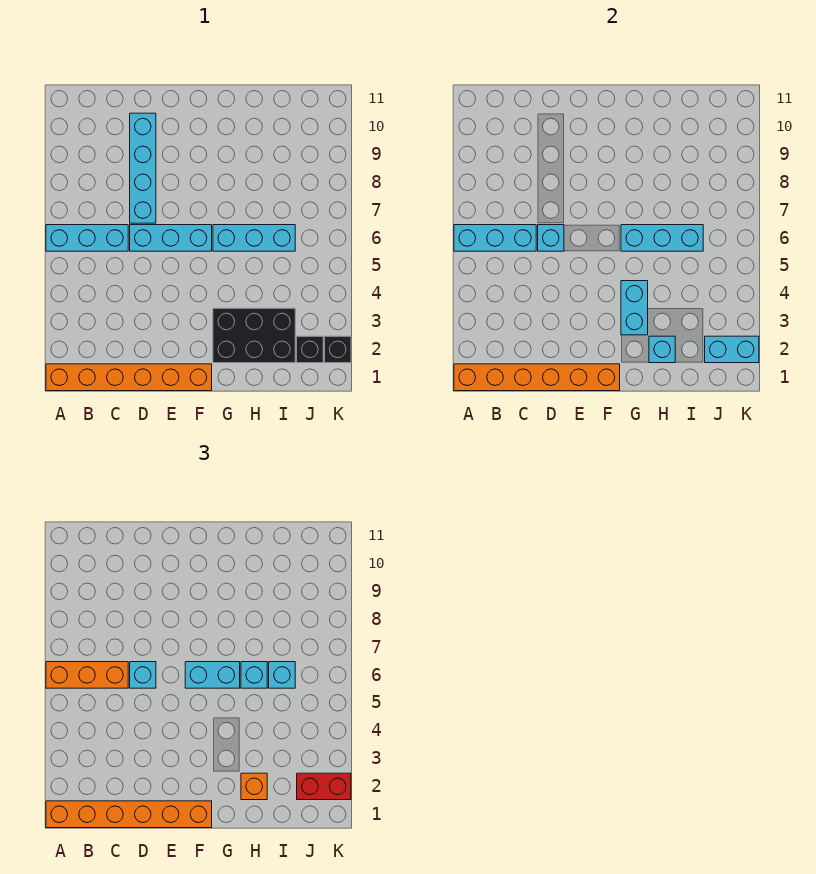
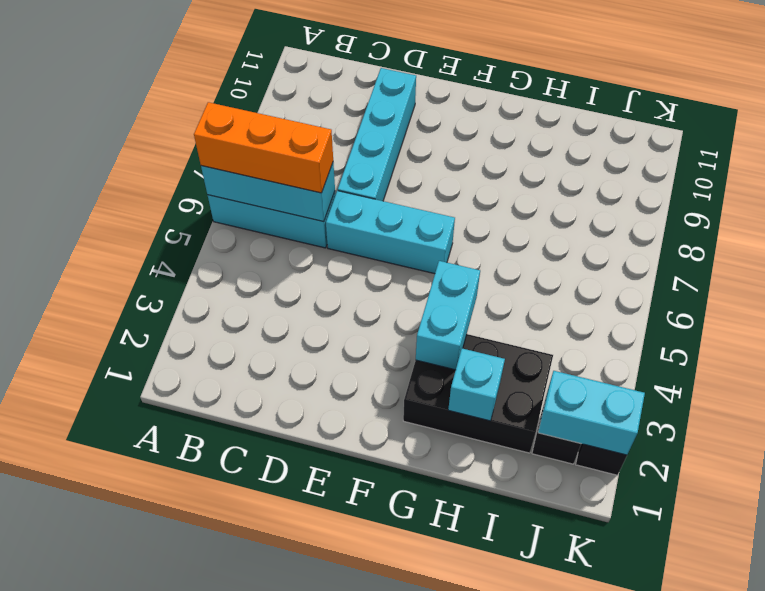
none -> orange brick A1:F1 level 1
none -> cyan brick G6:I6 level 1
none -> orange brick A1:F1 level 2

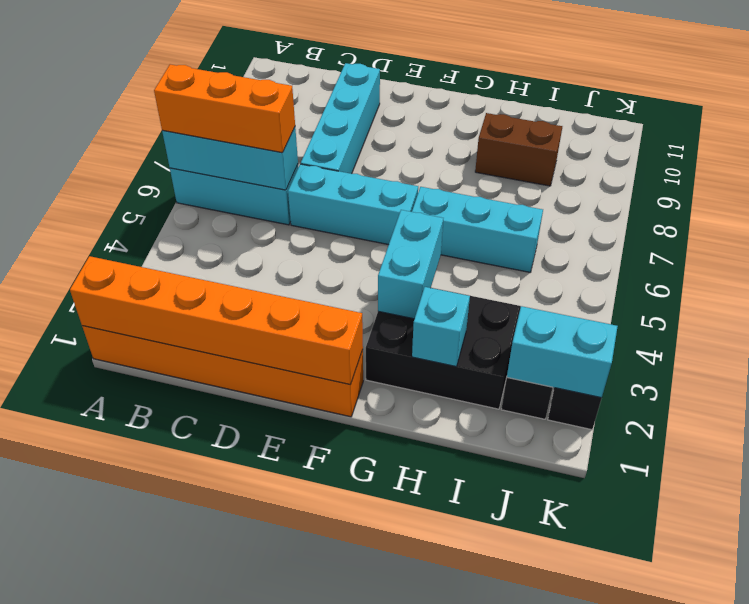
brown brick H9:I9 level 1 -> none
none -> cyan brick D6 level 2
none -> cyan brick G6:I6 level 2
none -> orange brick A1:F1 level 3

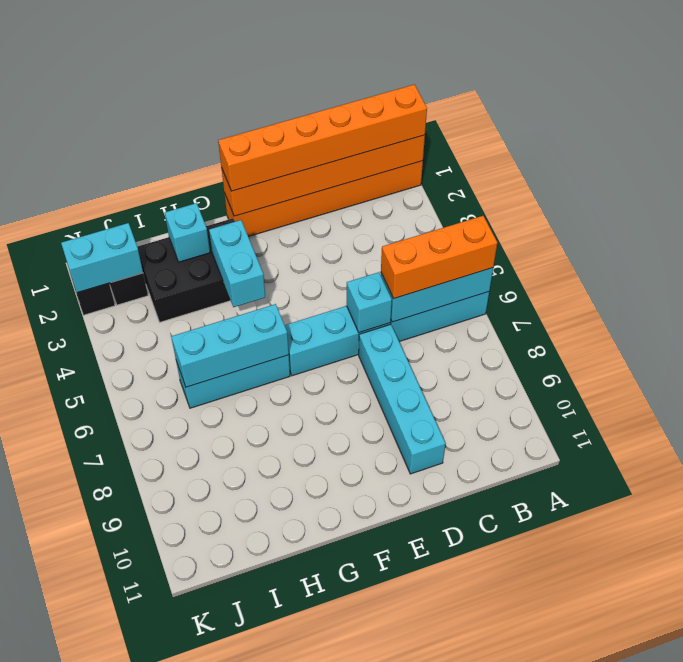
none -> cyan brick D6 level 3
none -> cyan brick F6:G6 level 3
none -> orange brick H2 level 3

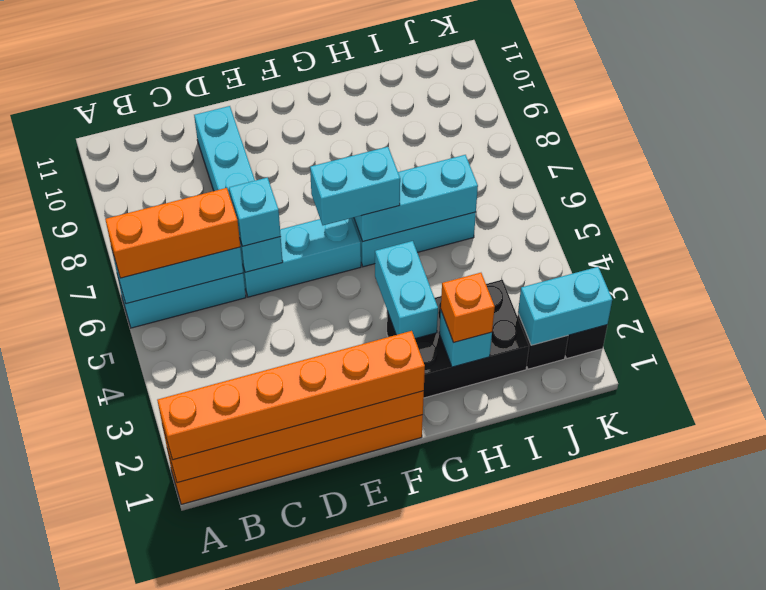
none -> cyan brick H6 level 3
none -> cyan brick I6 level 3
none -> red brick J2:K2 level 3

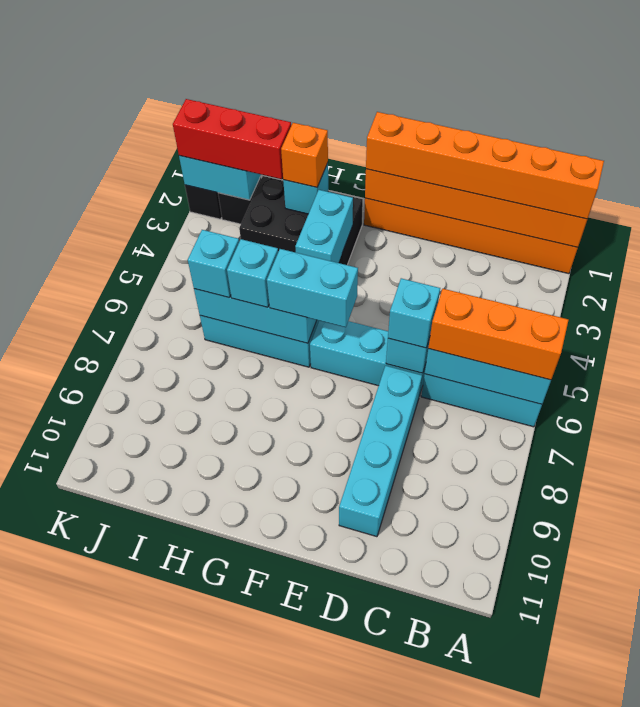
red brick I2:K2 level 3 -> red brick J2:K2 level 3

